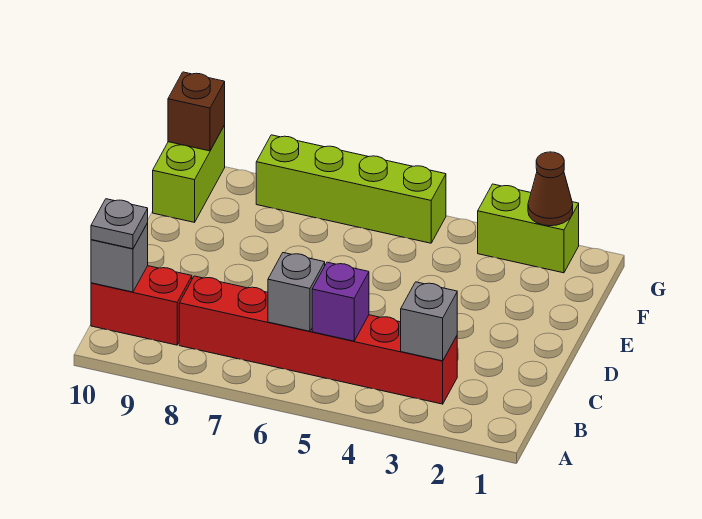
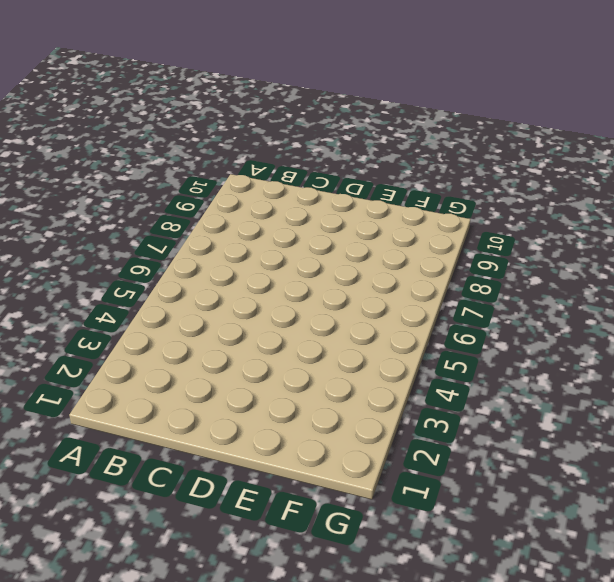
none -> red brick B3:B8 level 1
none -> red brick B9:B10 level 1
none -> lime brick F10:G10 level 1

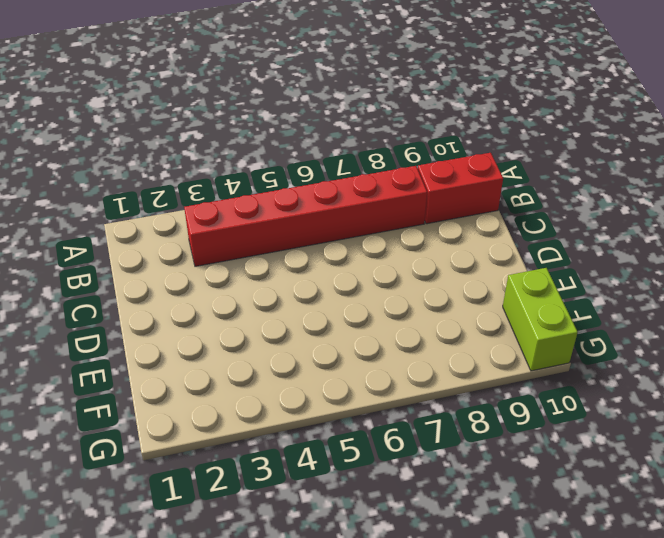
none -> lime brick G2:G3 level 1
none -> lime brick G5:G8 level 1
none -> grey brick B3 level 2

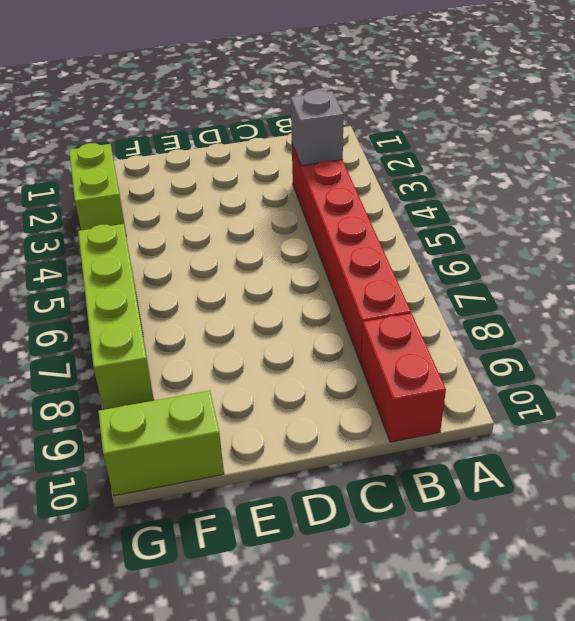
none -> purple brick B5 level 2
none -> grey brick B6 level 2
none -> grey brick B10 level 2

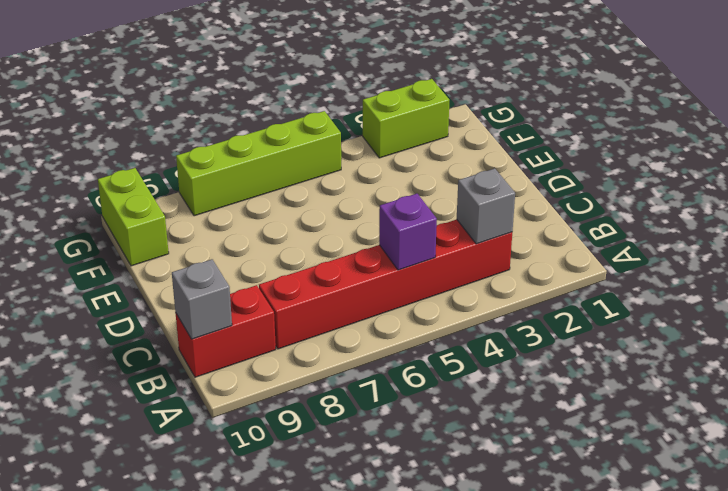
none -> grey brick B6 level 2
none -> brown cone G2 level 2
none -> brown brick G10 level 2

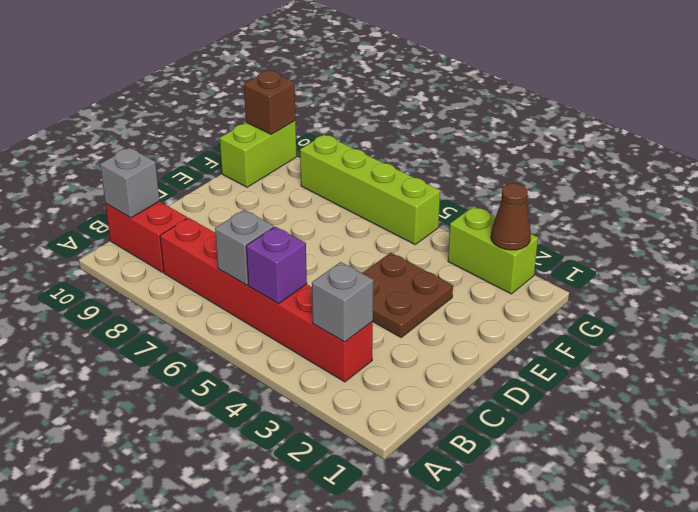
brown plate D3:E4 level 1 -> none
none -> grey plate B10 level 3

